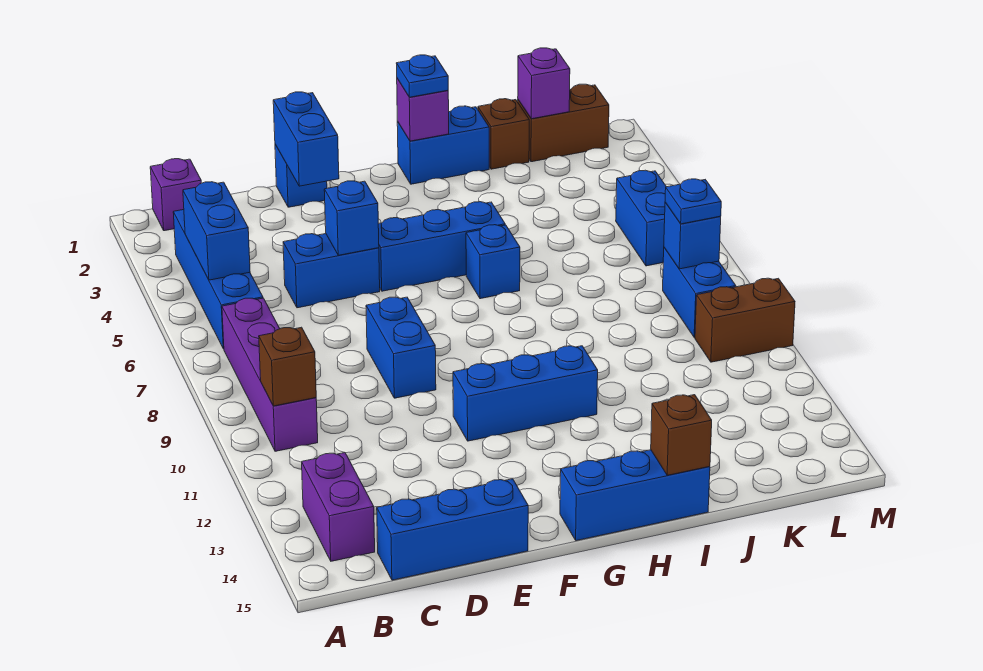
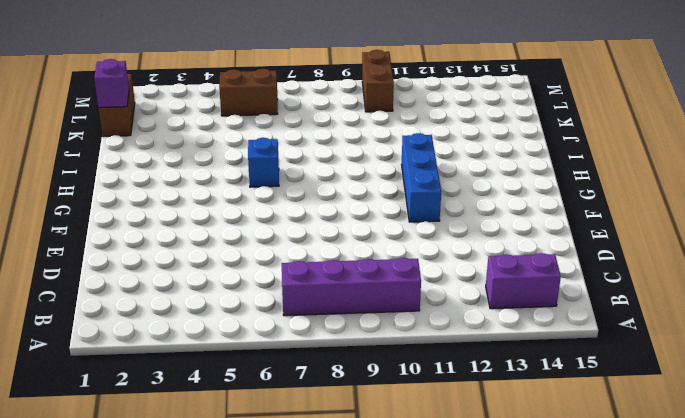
brown brick L5:L6 level 1 -> blue brick L5:L6 level 1
none -> purple brick B1 level 1
none -> blue brick B3:B6 level 1
none -> blue brick C15:E15 level 1

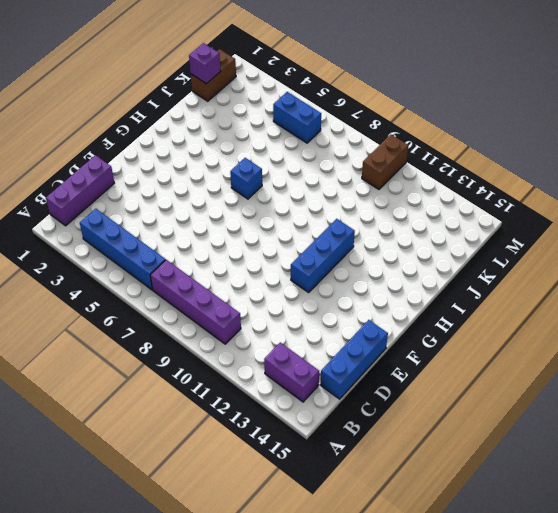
purple brick B1:D1 level 1 -> purple brick B1 level 1
none -> blue brick D5:E5 level 1
none -> blue brick E1 level 1
none -> blue brick E8:E9 level 1

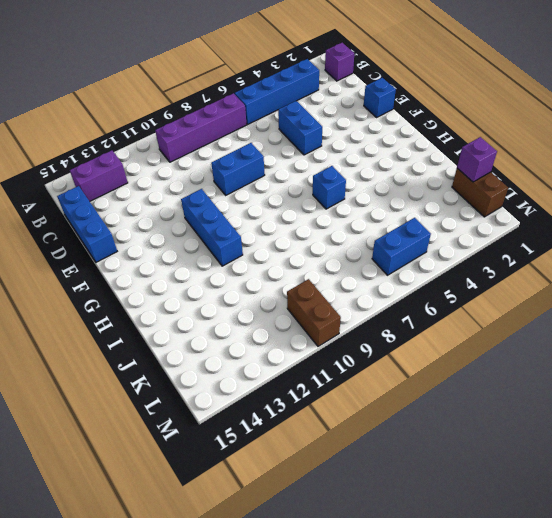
none -> blue brick F5:H5 level 1
none -> blue brick G15:I15 level 1
none -> blue brick H1:I1 level 1

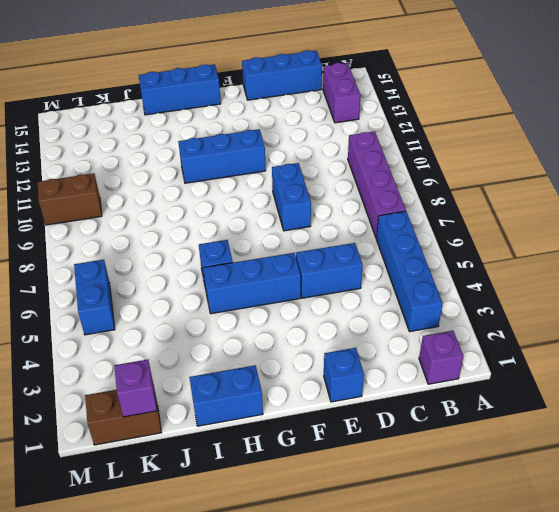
none -> brown brick J1 level 1
none -> blue brick L8:L9 level 1
none -> blue brick B4:B5 level 2

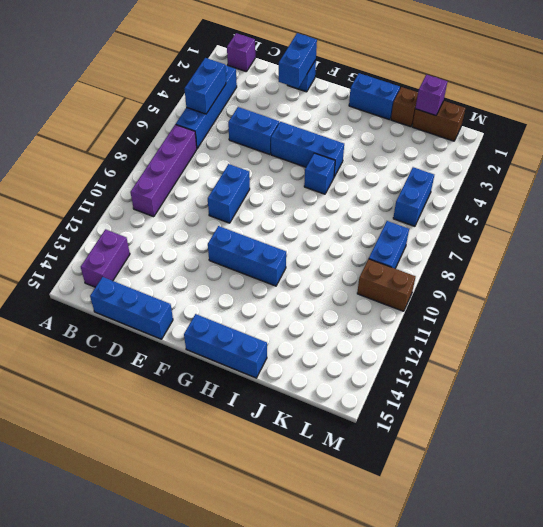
none -> brown brick B10 level 2
none -> blue brick E5 level 2
none -> purple brick H1 level 2

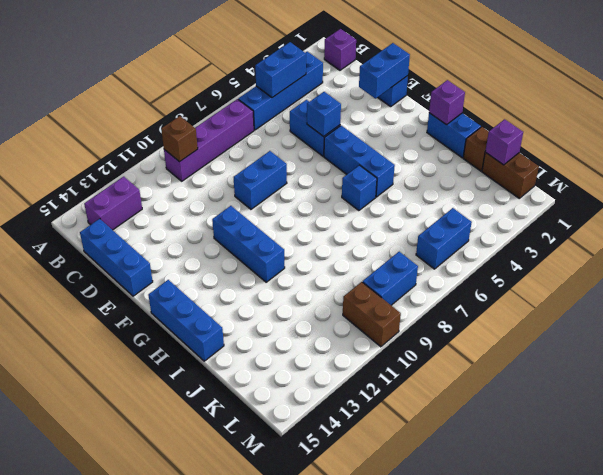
none -> brown brick I15 level 2
none -> blue brick L8 level 2
none -> blue plate H1 level 3

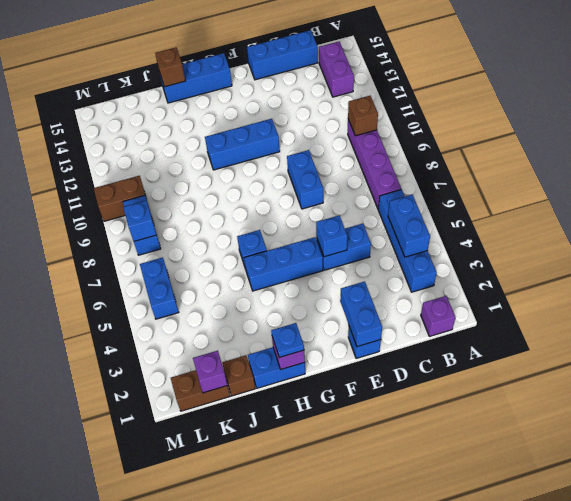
none -> blue plate L8 level 3

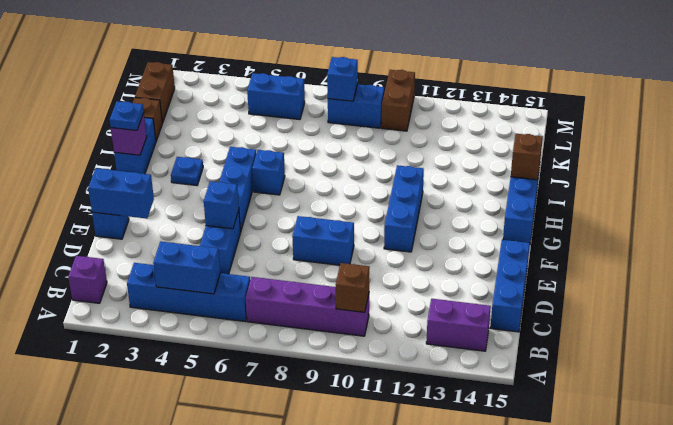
blue plate H3 level 1 -> blue plate L8 level 3
none -> purple brick K1 level 2

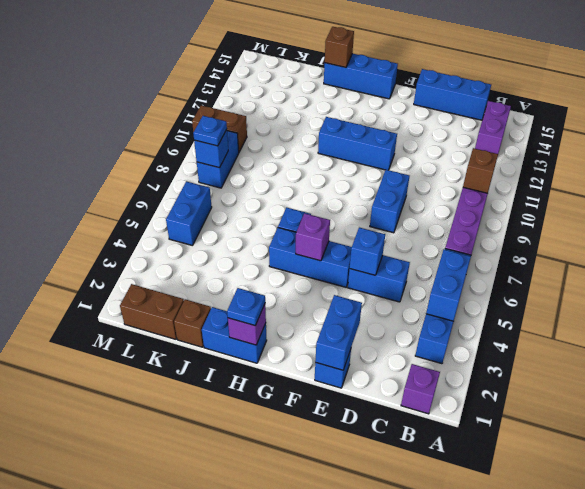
purple brick G5 level 2 -> purple brick K1 level 2

